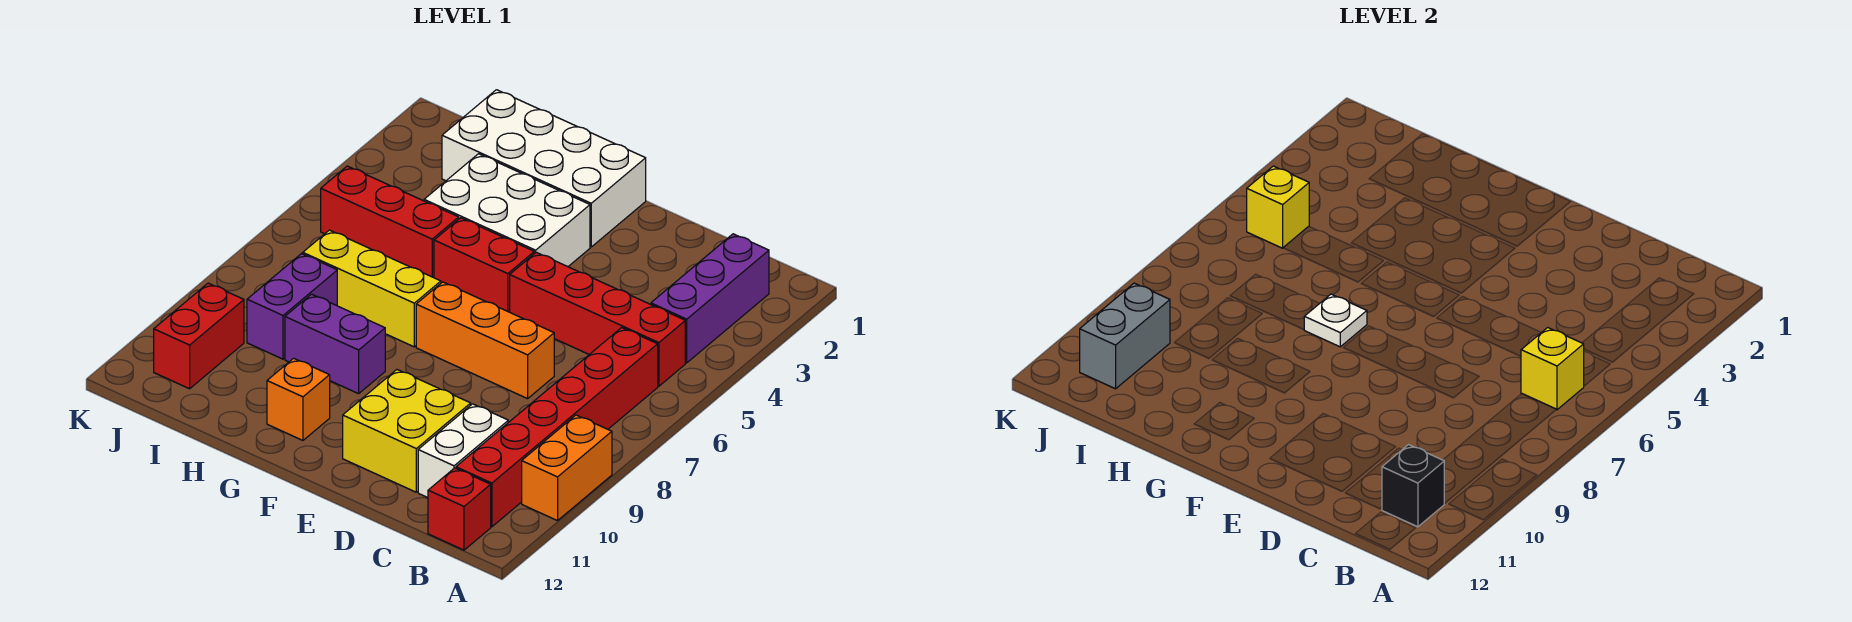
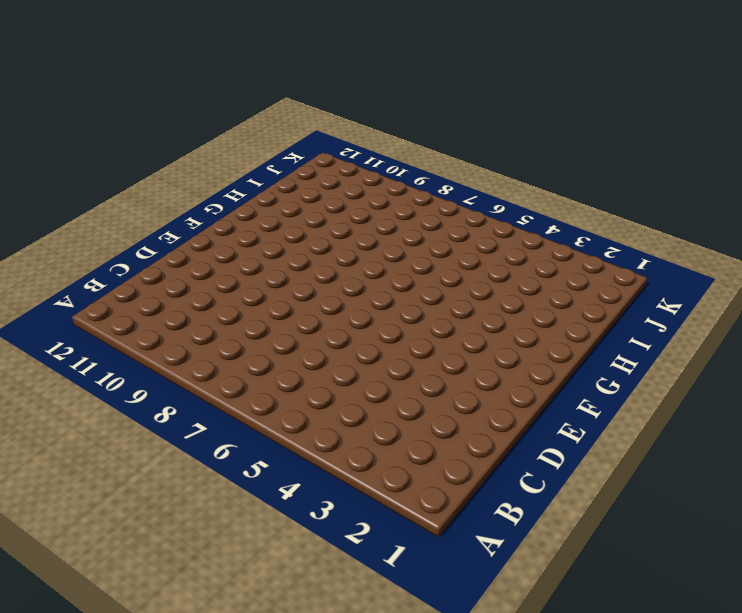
none -> orange brick A9:A10 level 1
none -> purple brick B2:B4 level 1
none -> red brick B5:E5 level 1

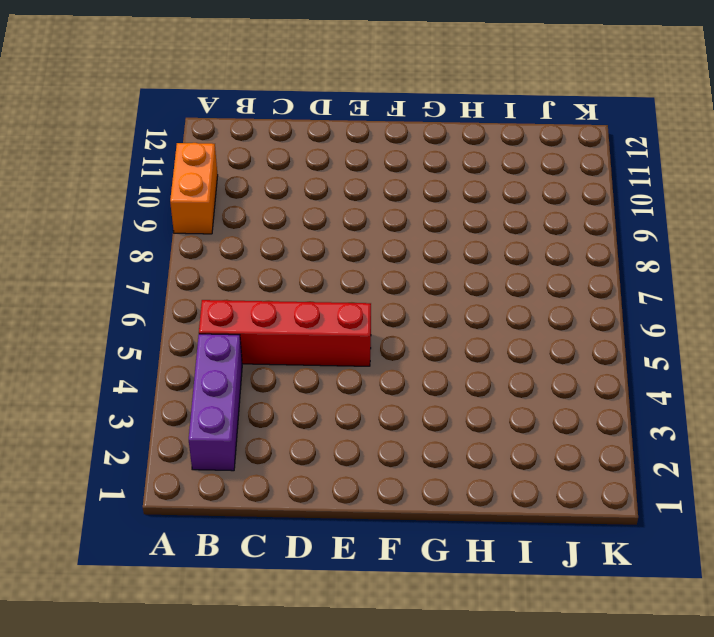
none -> red brick B6:B11 level 1
none -> red brick B12 level 1
none -> white brick C10:C11 level 1

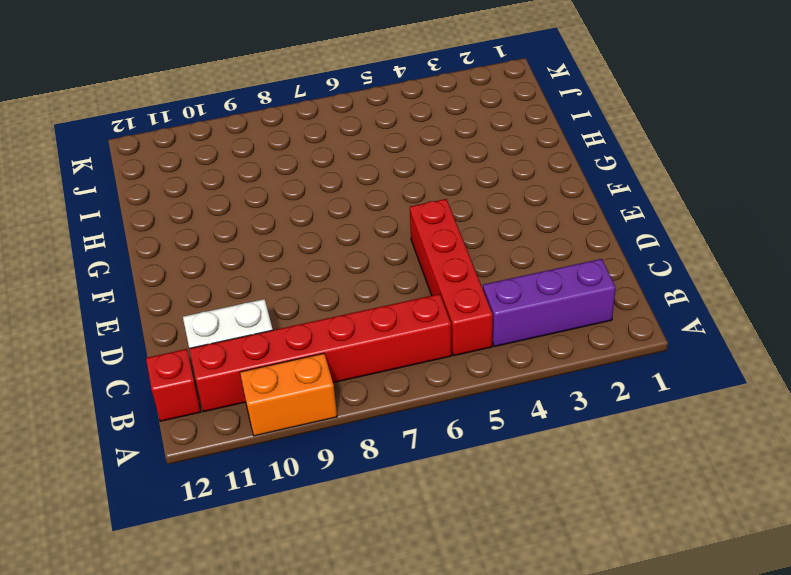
none -> orange brick D7:F7 level 1
none -> yellow brick D10:E11 level 1
none -> white brick F1:I2 level 1

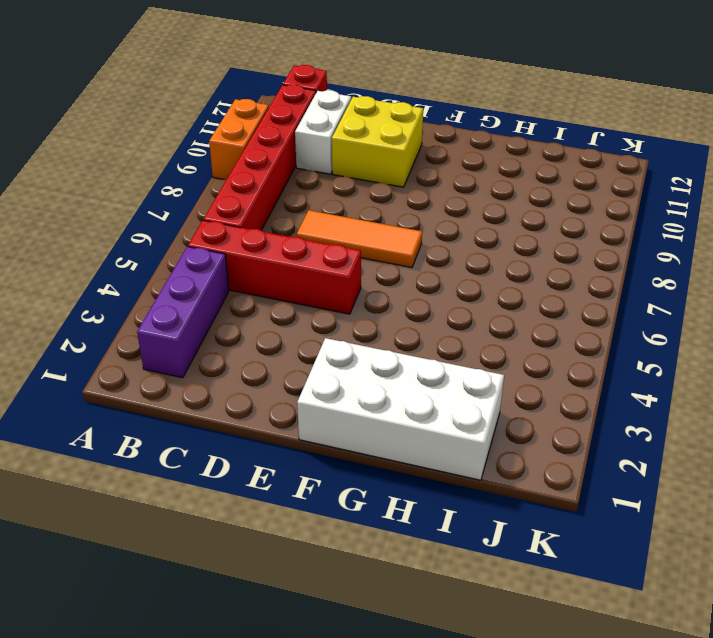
orange tile D7:F7 level 1 -> orange brick D7:F7 level 1
none -> white brick F3:H4 level 1
none -> red brick F5:G5 level 1
none -> yellow brick G7:I7 level 1

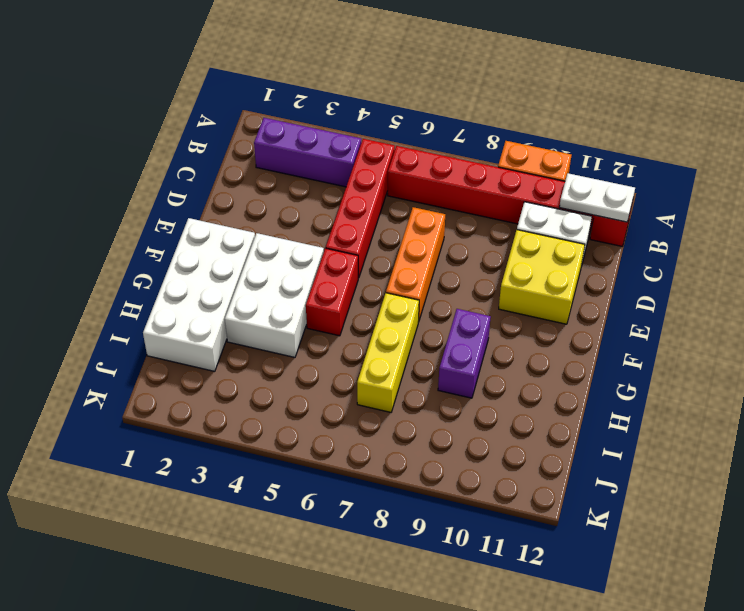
white plate B11:B12 level 2 -> black brick B11 level 2
none -> orange brick G11 level 1
none -> red brick H5:J5 level 1
none -> purple brick I8:I9 level 1

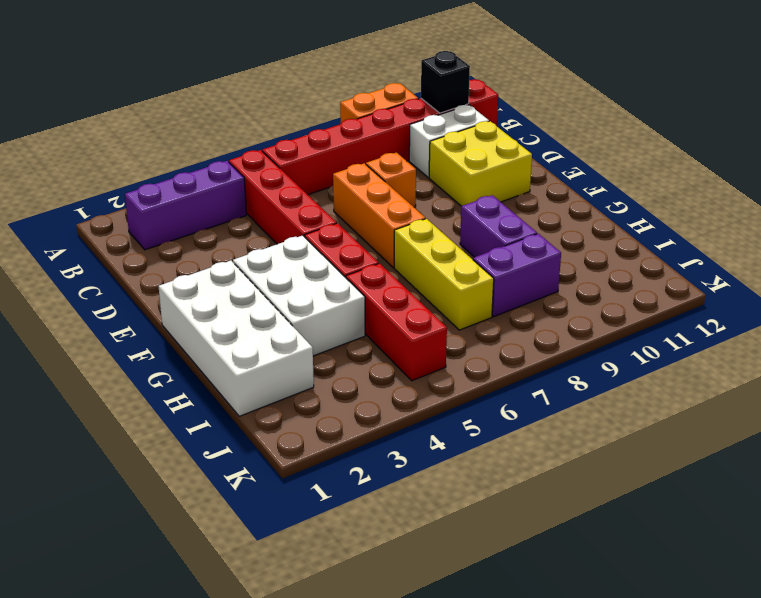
orange brick D8 level 1 -> orange brick G11 level 1
none -> red brick J10:J11 level 1
none -> yellow brick B6 level 2
none -> white plate G7 level 2

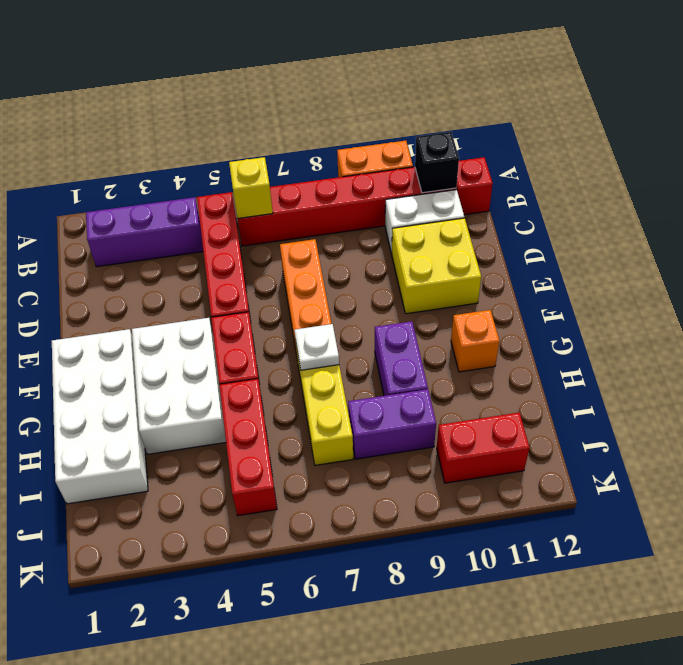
none -> yellow brick J5 level 2
none -> grey brick J10:J11 level 2

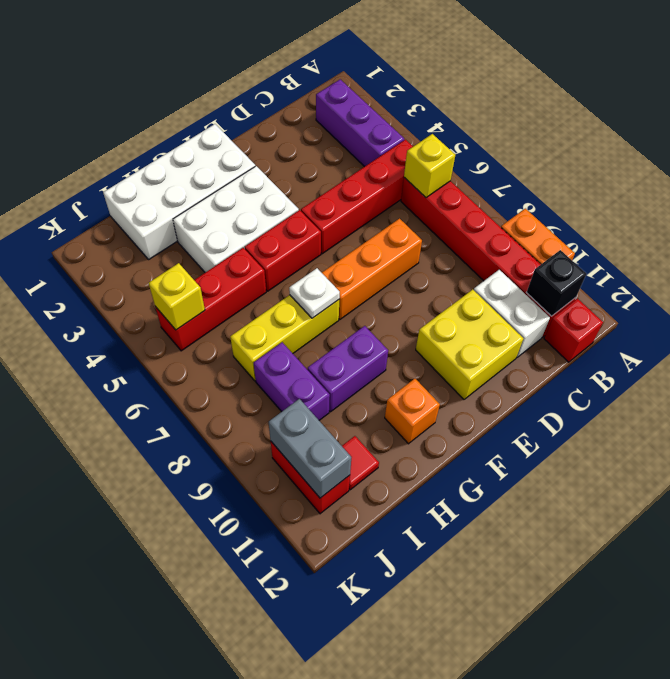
red tile I11 level 1 -> none

